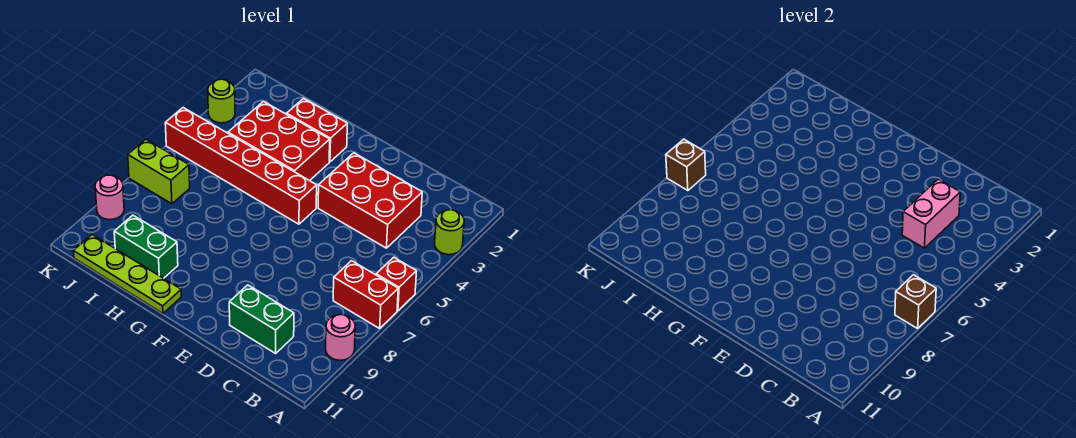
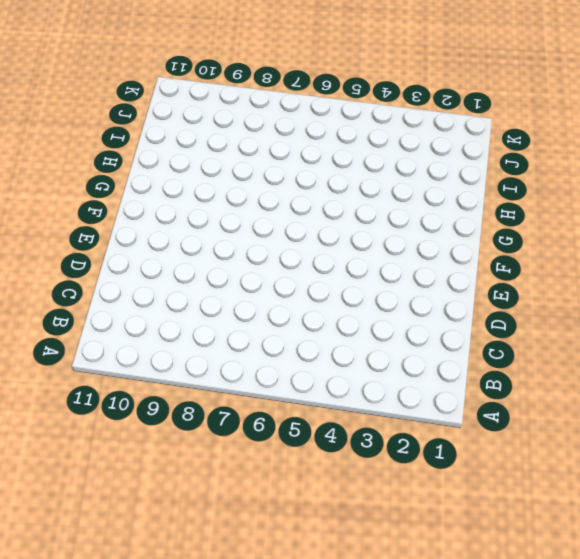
none -> lime round brick A3 level 1
none -> red brick A6 level 1
none -> red brick A7:B7 level 1

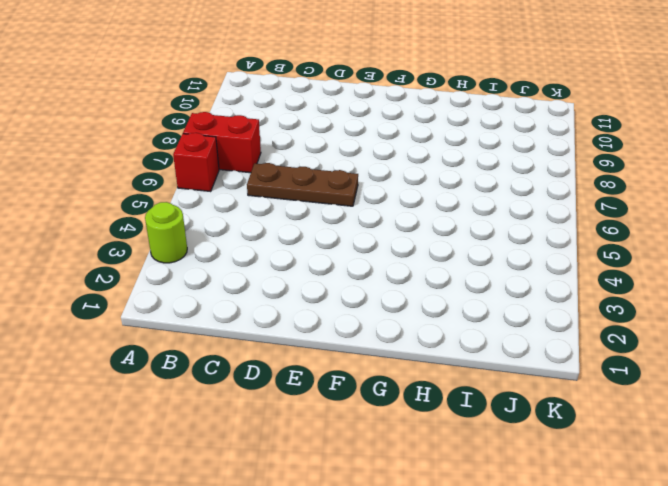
brown plate C6:E6 level 1 -> none
none -> pink round brick A9 level 1
none -> red brick C3:E4 level 1
none -> green brick C10:D10 level 1

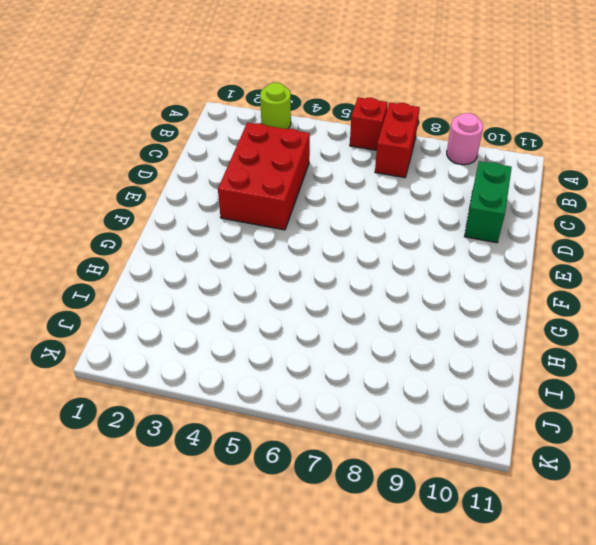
none -> red brick F5:K5 level 1
none -> red brick G2:H2 level 1
none -> red brick G3:I4 level 1

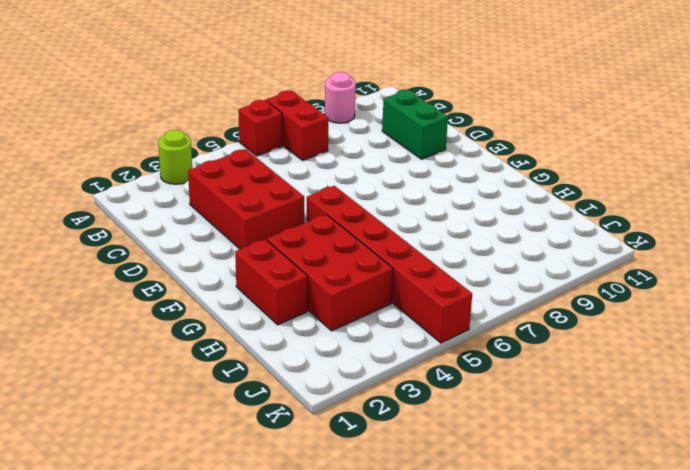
none -> lime plate G11:J11 level 1
none -> green brick H10:I10 level 1
none -> lime brick J7:K7 level 1

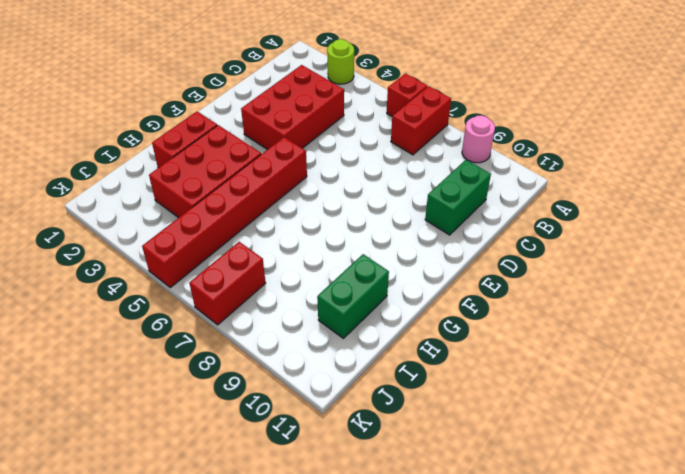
red brick J7:K7 level 1 -> lime brick J7:K7 level 1
none -> lime plate G11:J11 level 1
none -> lime round brick K3 level 1
none -> pink round brick K9 level 1

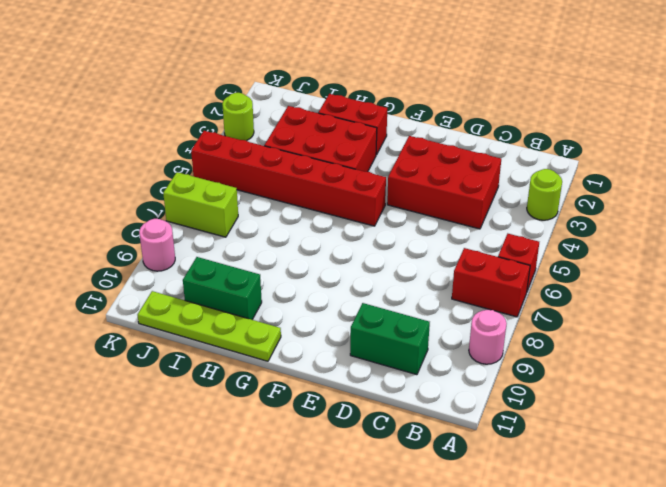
none -> brown brick A7 level 2
none -> pink brick C3:C4 level 2
none -> brown brick K7 level 2

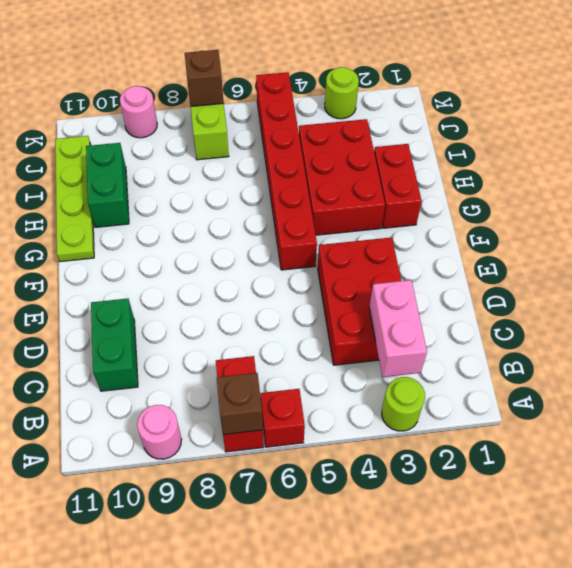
pink brick B3:C3 level 2 -> pink brick C3:C4 level 2

